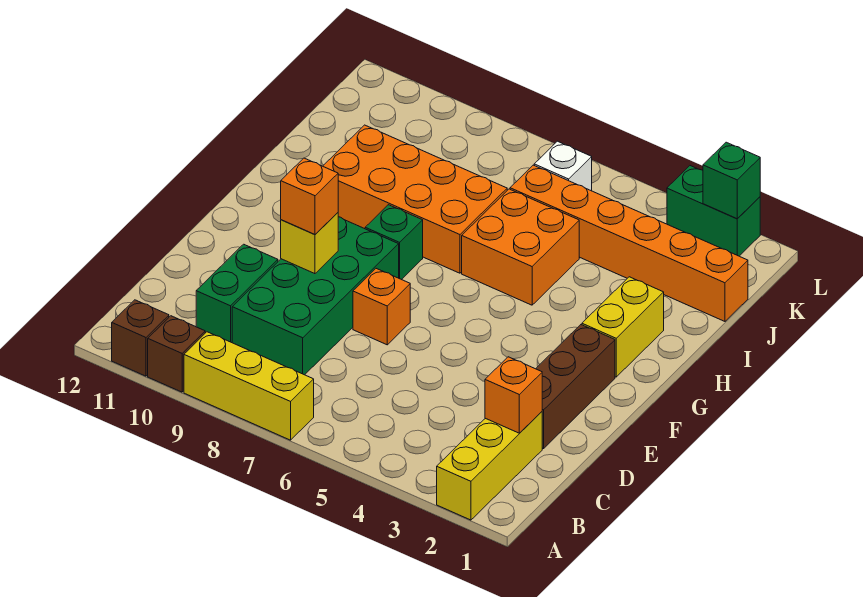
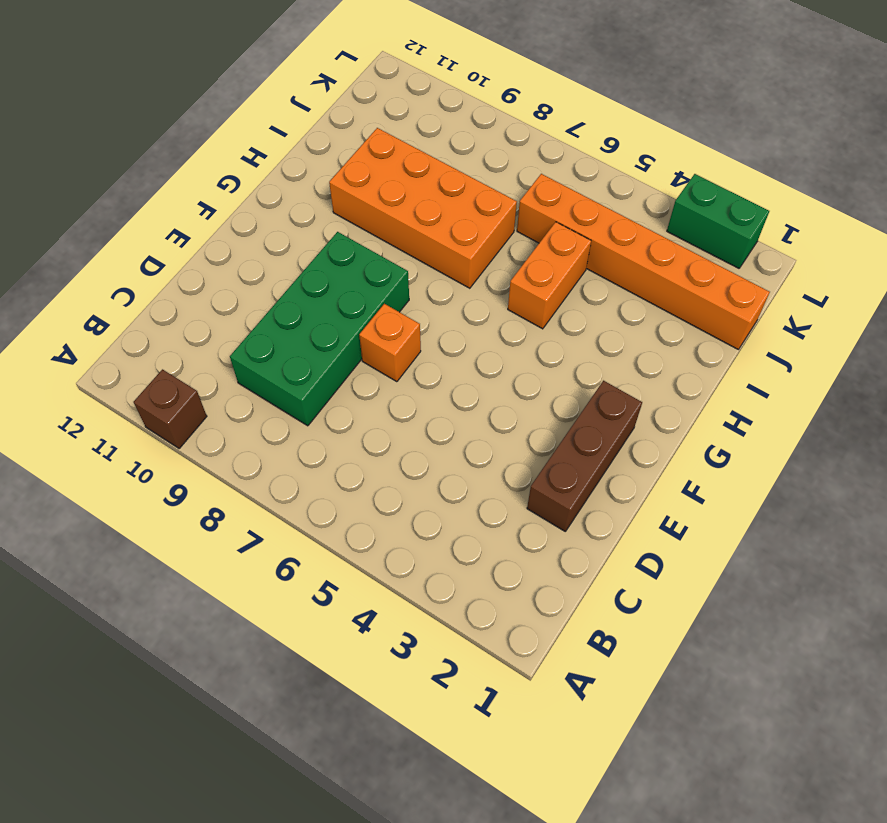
orange brick H5:I5 level 1 -> orange brick H5:I6 level 1
none -> yellow brick A2:C2 level 1
none -> yellow brick A7:A9 level 1
none -> brown brick A11 level 1

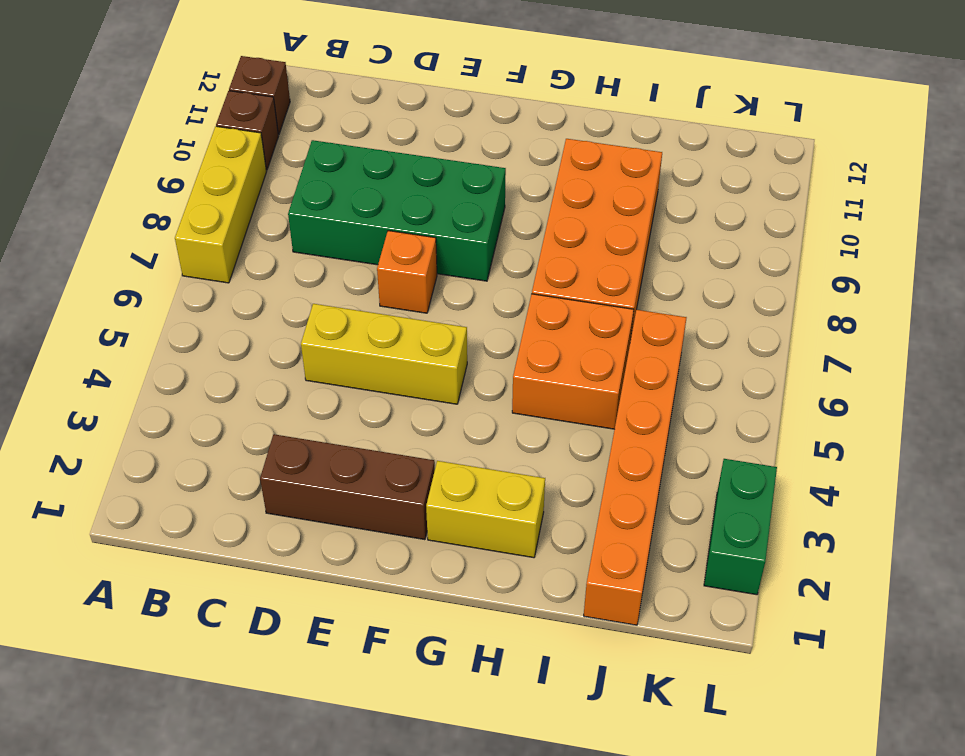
yellow brick D5:F5 level 1 -> yellow brick A2:C2 level 1
none -> green brick C10:D10 level 1
none -> green brick G8 level 1
none -> white brick K6 level 1

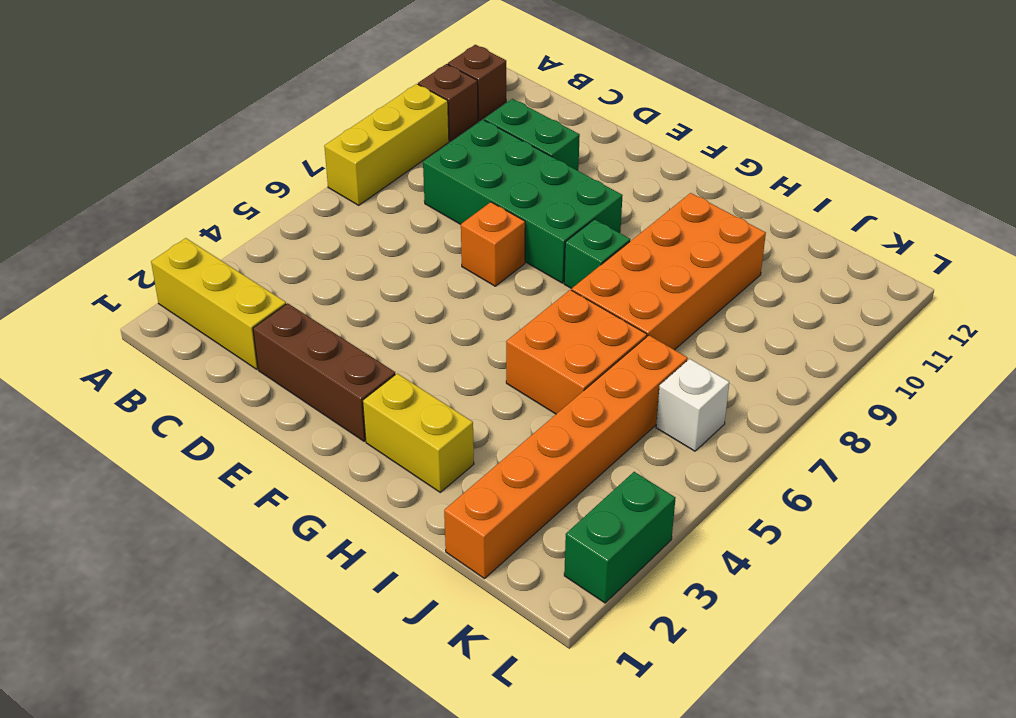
none -> orange brick C2 level 2
none -> yellow brick E9 level 2
none -> green brick L2 level 2

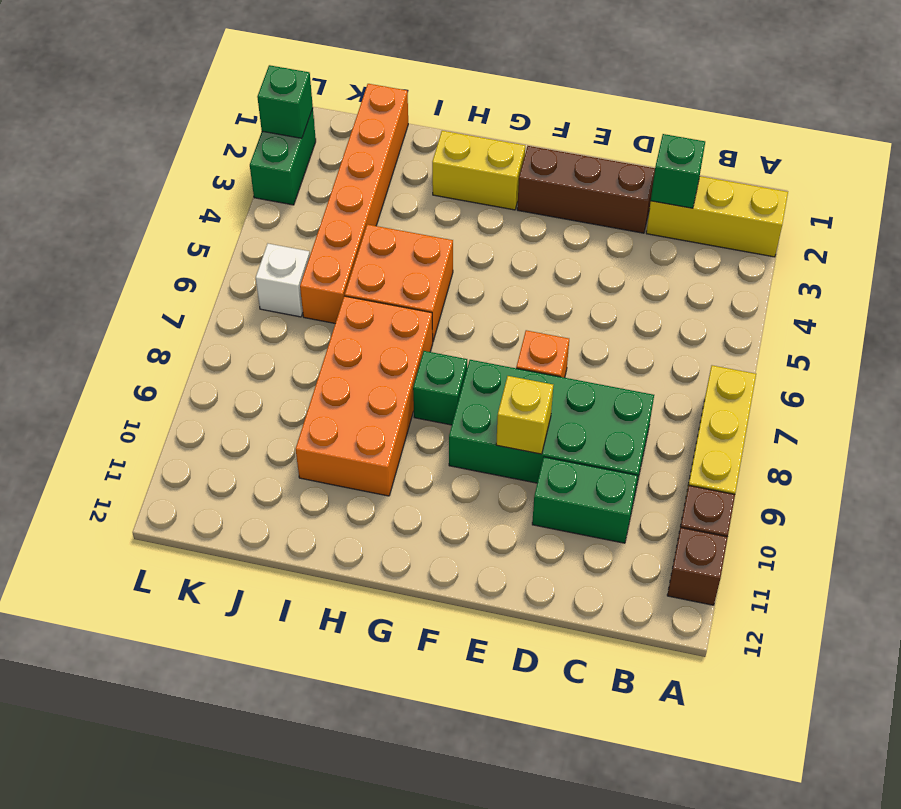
green brick C2 level 2 -> orange brick C2 level 2
none -> orange brick E9 level 3

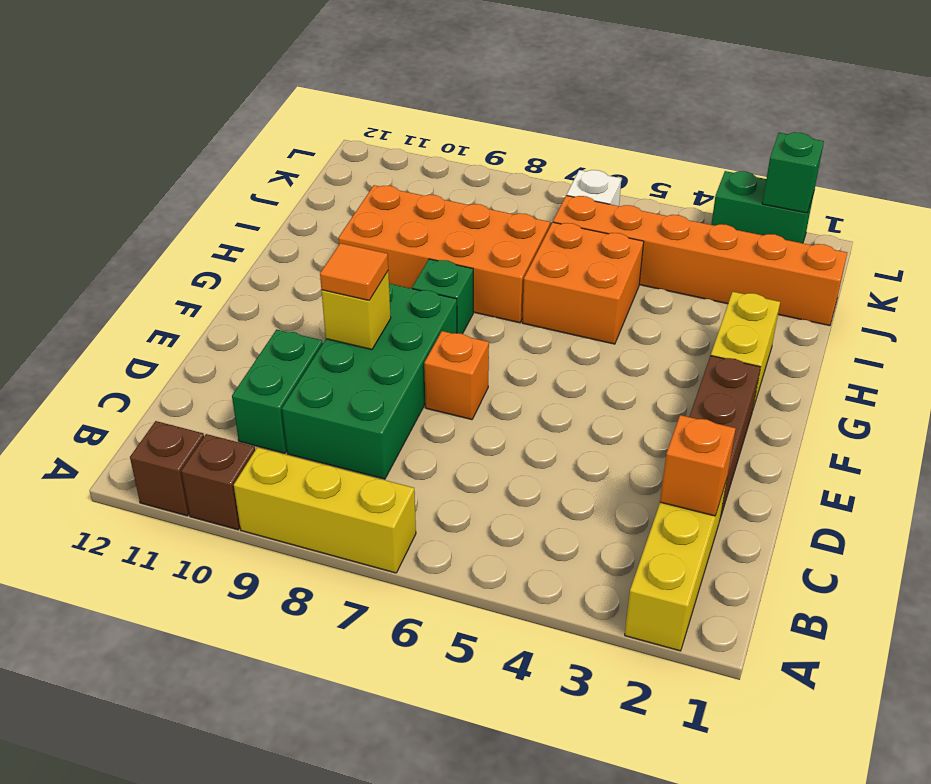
orange tile E9 level 3 -> orange brick E9 level 3

